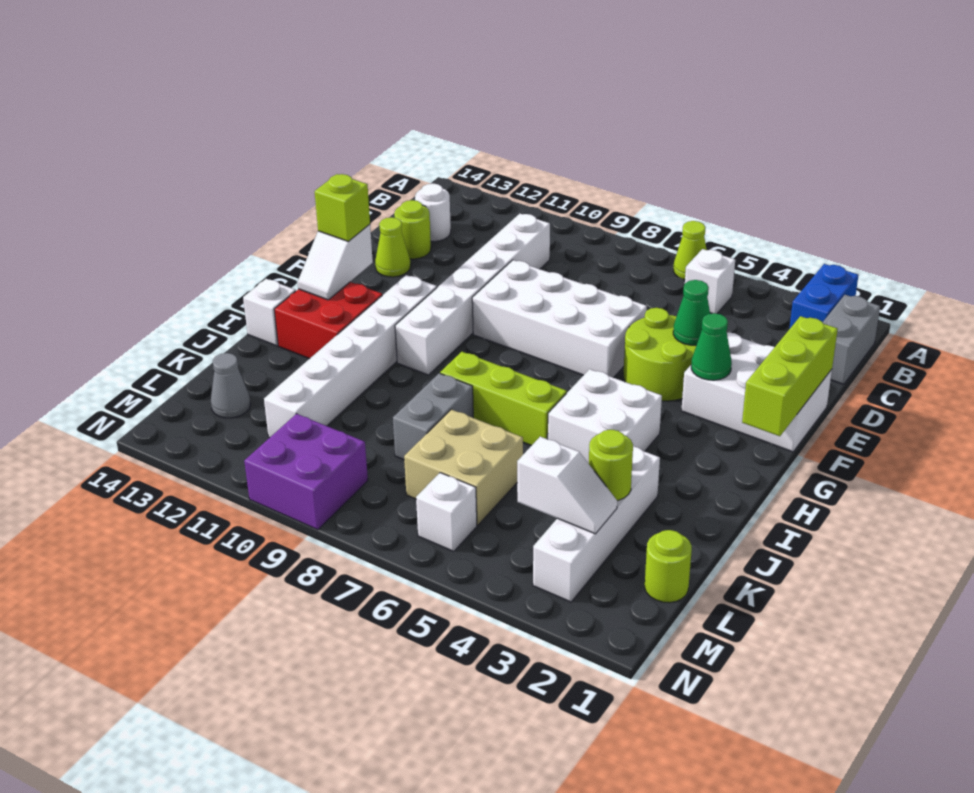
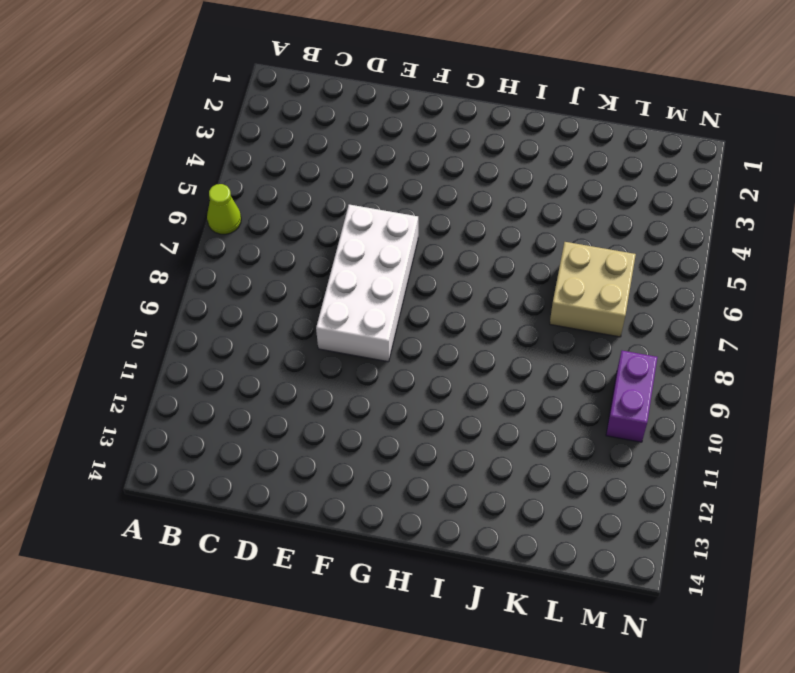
purple brick M9:M10 level 1 -> purple brick M9:N10 level 1
none -> blue brick A2:B2 level 1
none -> grey brick B1:C1 level 1
none -> white brick B5 level 1
none -> white brick C10:H10 level 1

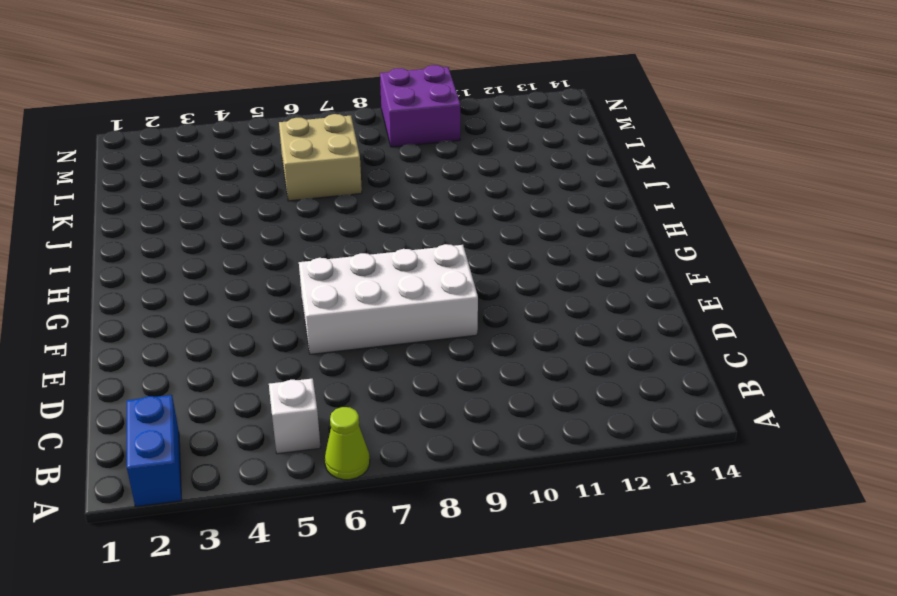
none -> grey brick B1:C1 level 1
none -> white brick C10:H10 level 1
none -> white round brick C13 level 1
none -> lime round brick D13 level 1

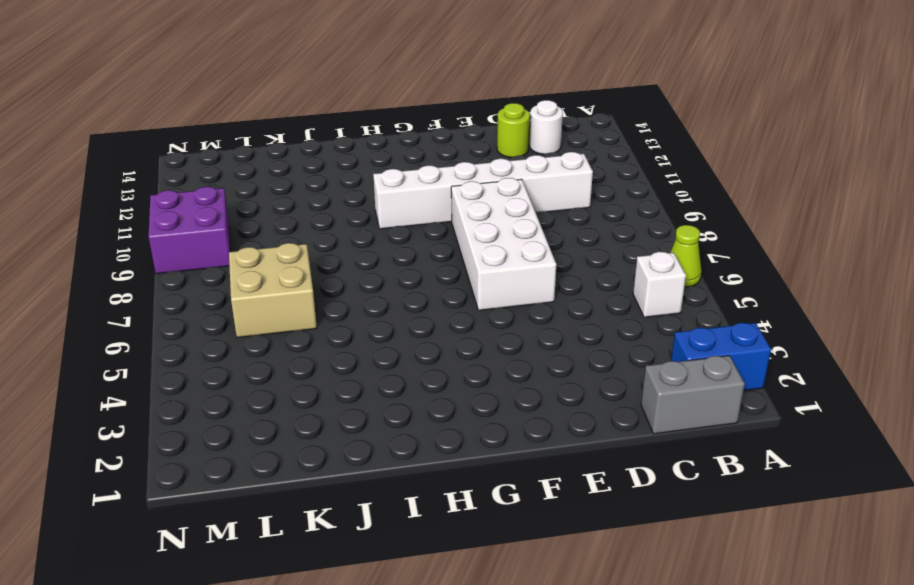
none -> white brick E1:F3 level 1
none -> lime round brick E4:F5 level 1
none -> lime cone E13 level 1
none -> white brick G11:L11 level 1

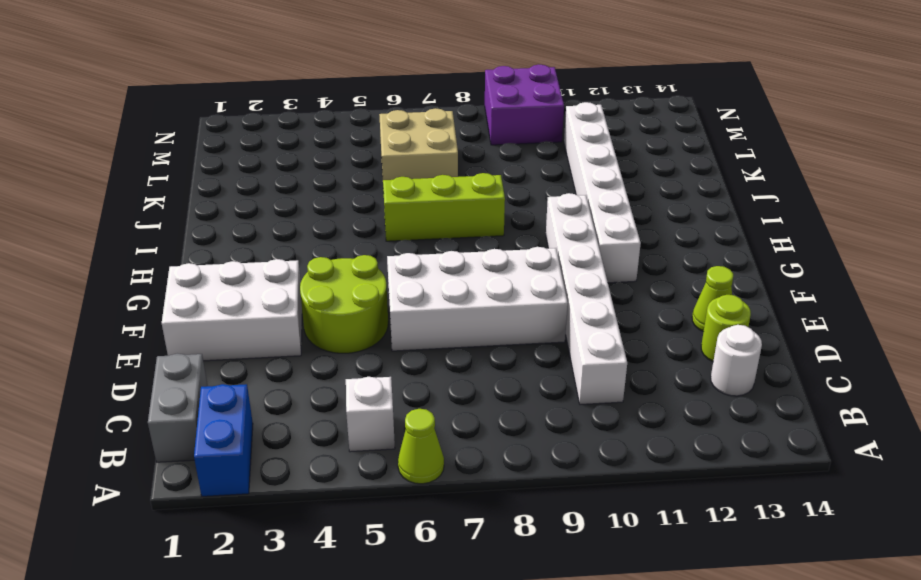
none -> white brick H4:I5 level 1
none -> red brick H12:I13 level 1
none -> white brick I14 level 1
none -> white brick J3:M3 level 1

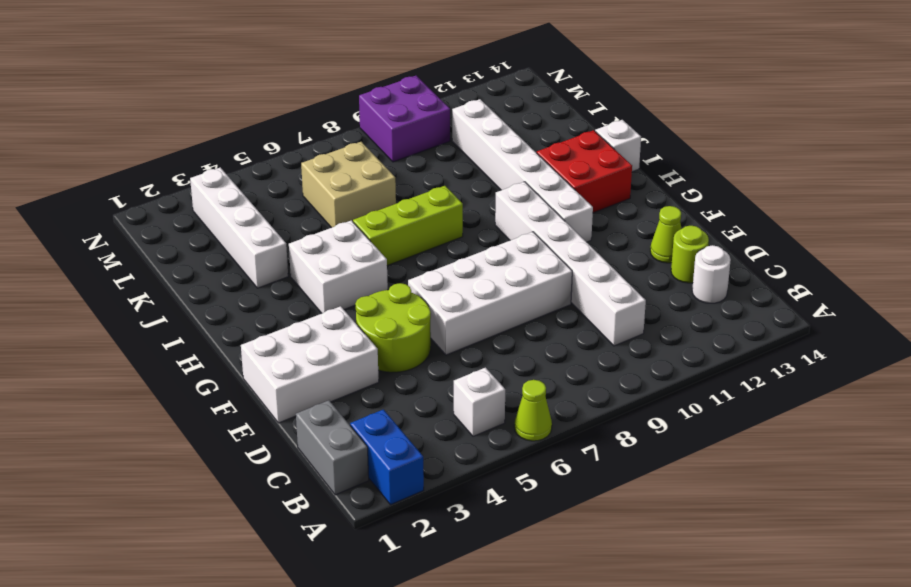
none -> grey brick J8:K8 level 1
none -> lime round brick L1 level 1
none -> grey cone L13 level 1
none -> white brick M6 level 1

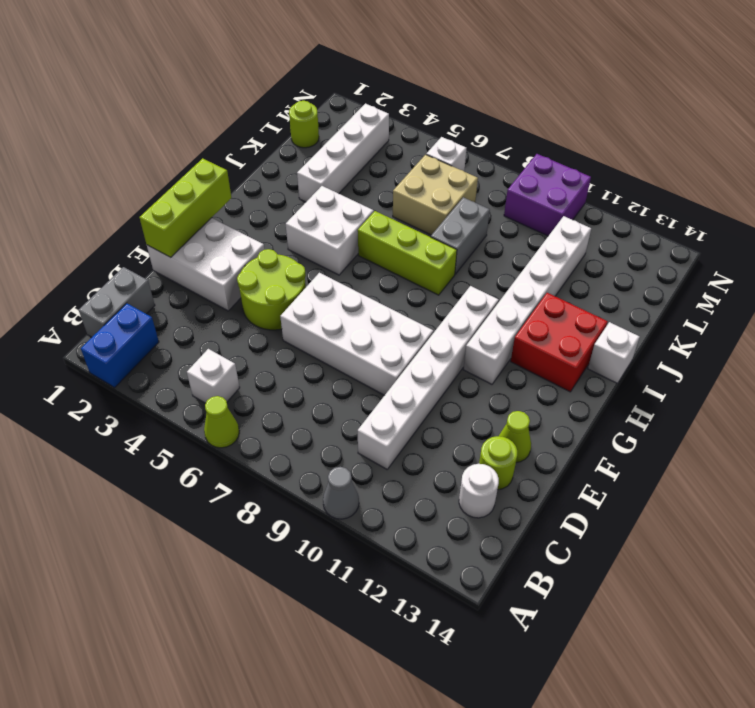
grey cone A10 level 1 -> grey cone L13 level 1
none -> green cone E4 level 2
none -> green cone F3 level 2
none -> white slope G13:H13 level 2 top G
none -> lime round brick K3 level 2

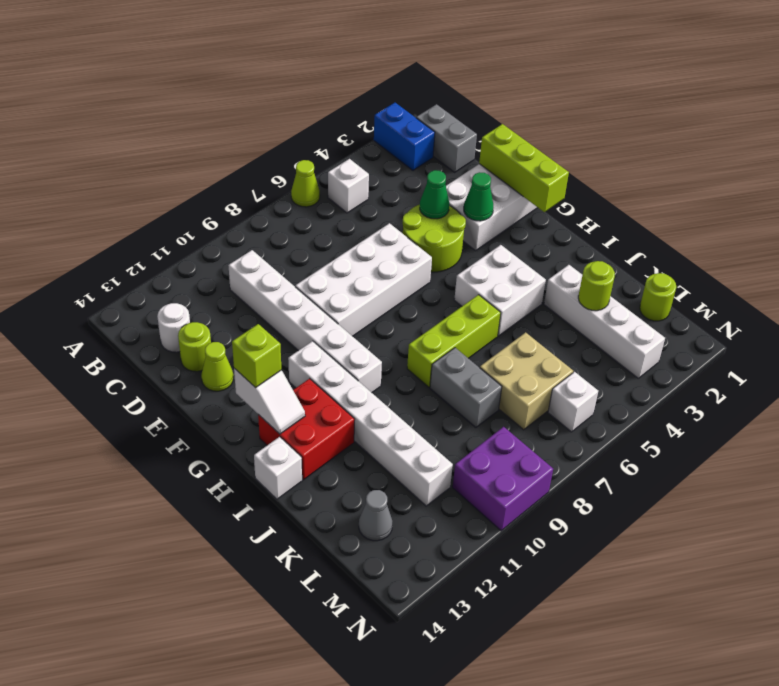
none -> white slope L3:L4 level 2 top 4

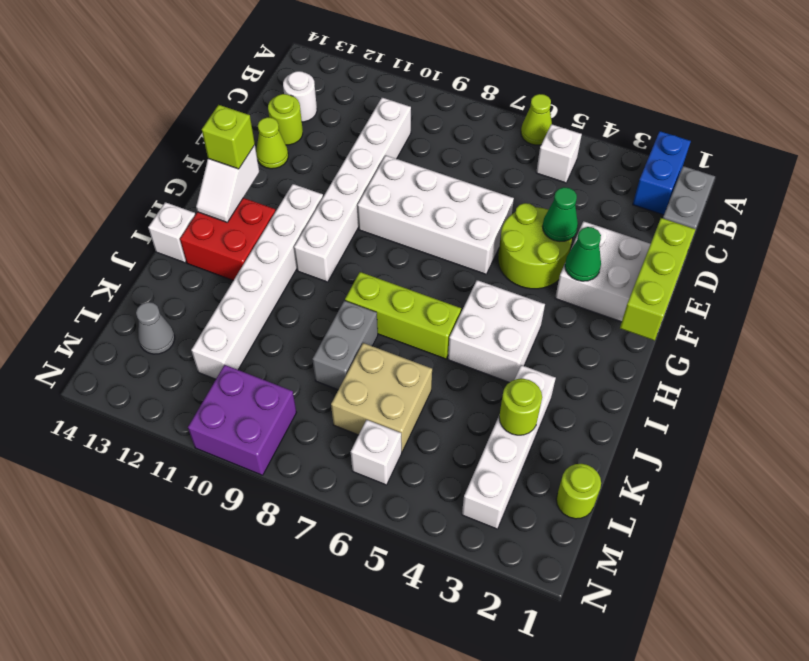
none -> white slope L3:L4 level 2 top 4

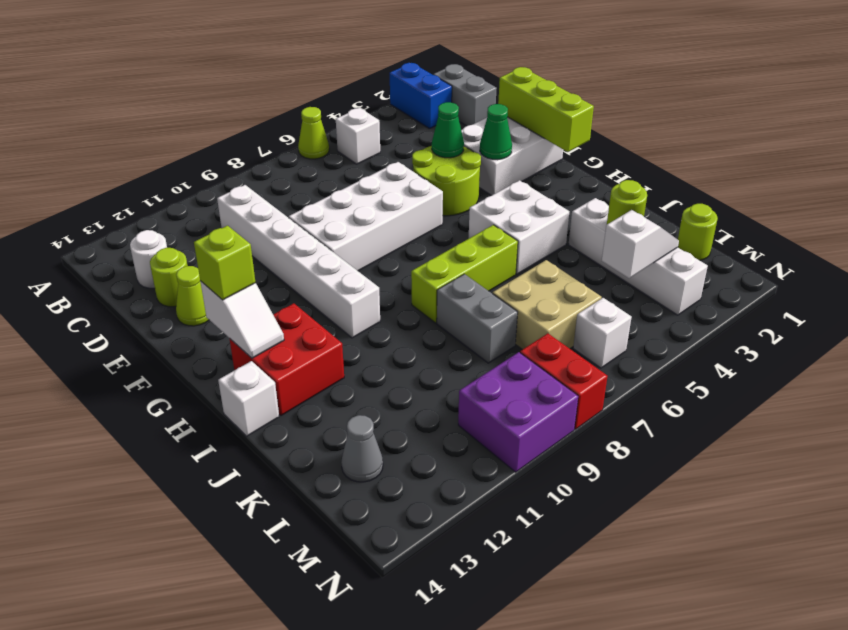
red brick M8:N8 level 1 -> none
none -> white brick G11:L11 level 1

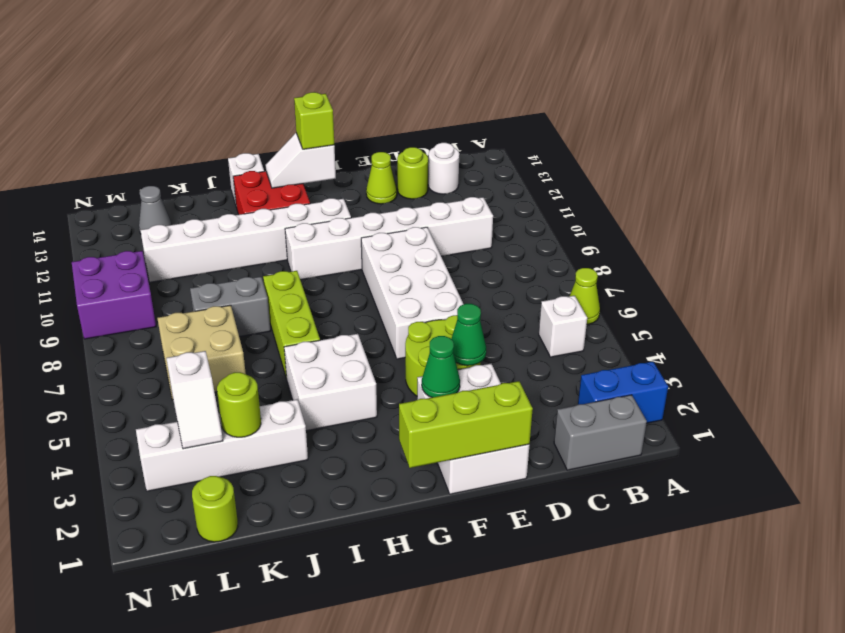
none -> white brick M6 level 1

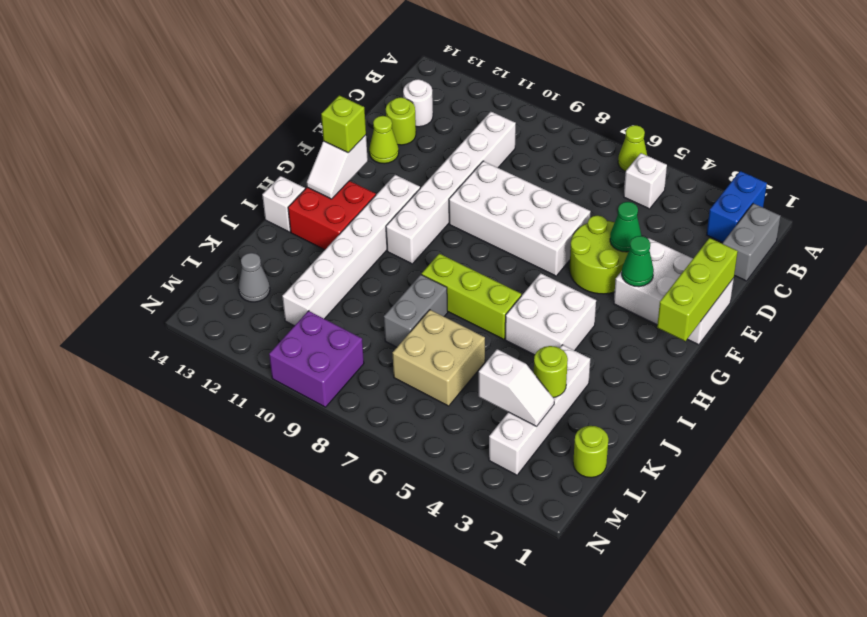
none -> white brick M6 level 1

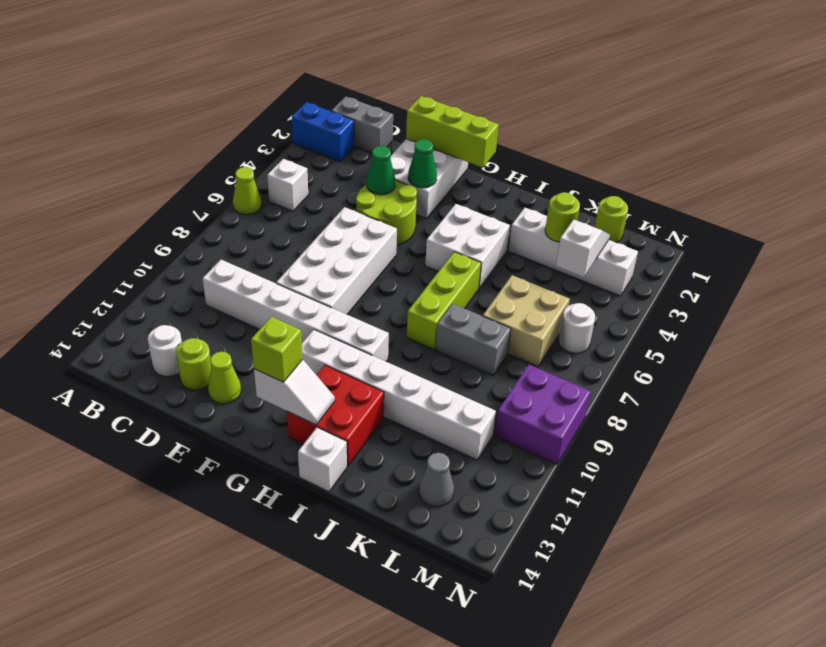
white round brick M6 level 1 -> white brick M6 level 1

